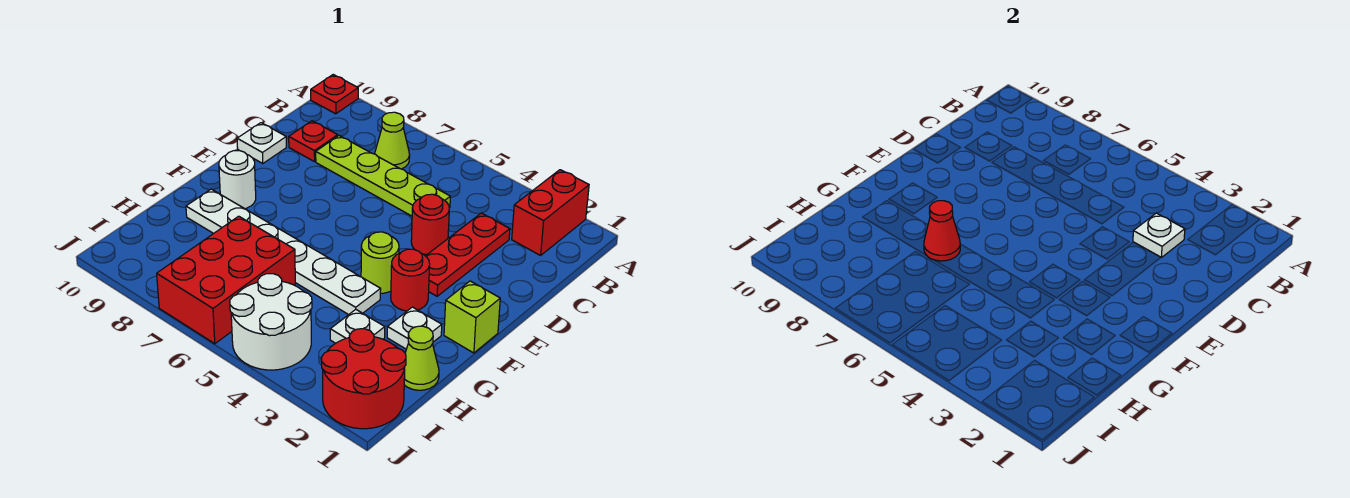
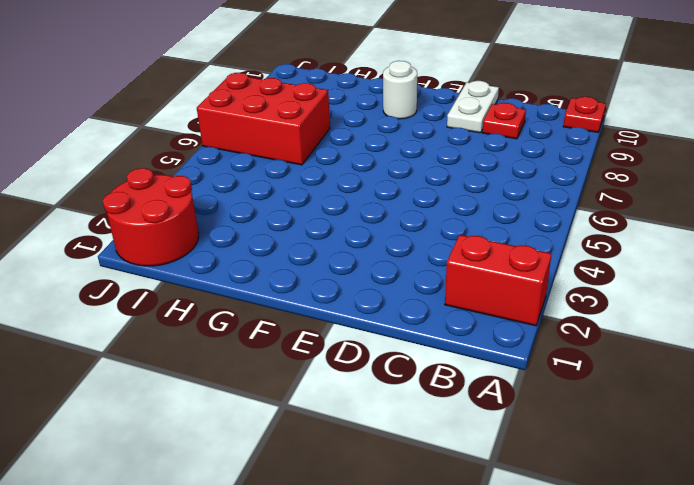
white plate D9:D10 level 1 -> white plate D10 level 1
none -> lime cone B7 level 1
none -> red plate C3:E3 level 1
none -> lime plate C5:C8 level 1

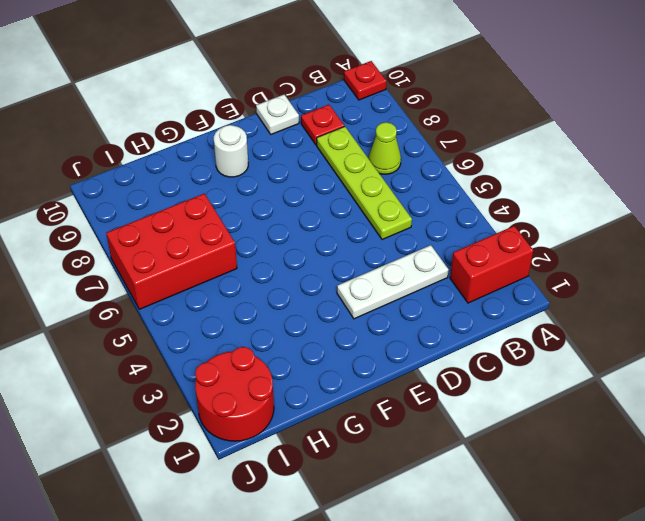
white plate C3:E3 level 1 -> red plate C3:E3 level 1
none -> red round brick D4 level 1
none -> lime brick F1 level 1
none -> red round brick F3 level 1

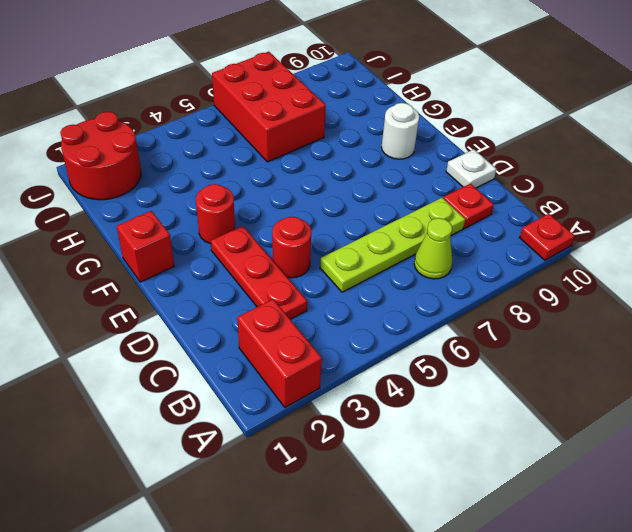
red brick F1 level 1 -> lime brick F1 level 1
none -> lime round brick F4 level 1
none -> white plate G2 level 1
none -> white plate G4:G9 level 1

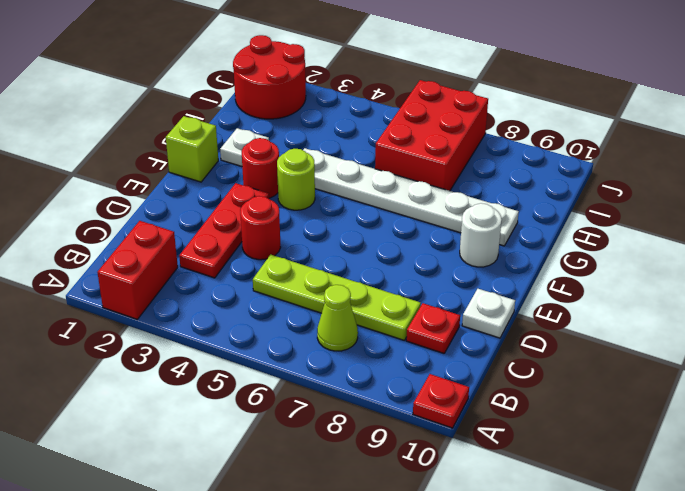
none -> lime cone H1 level 1
none -> white plate H3 level 1
none -> white round brick I4:J5 level 1

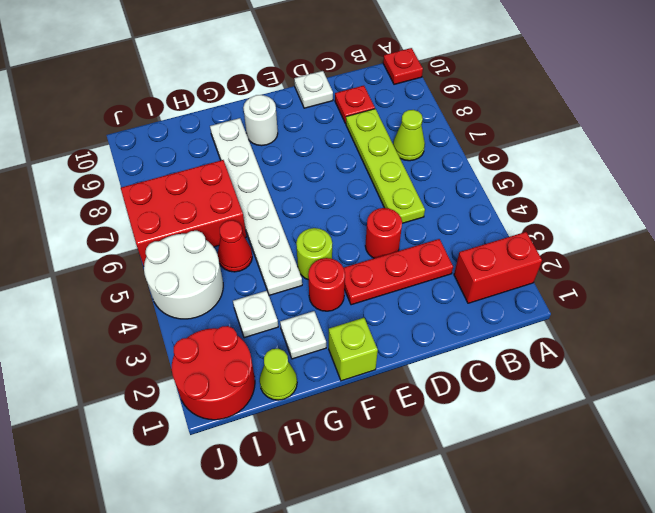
red cone H5 level 1 -> red cone G7 level 2
none -> white plate C3 level 2

